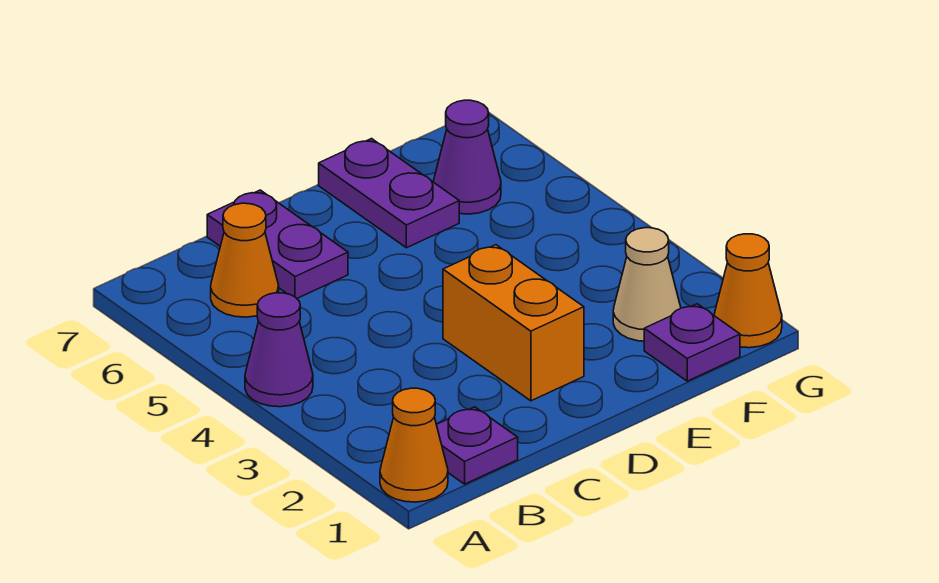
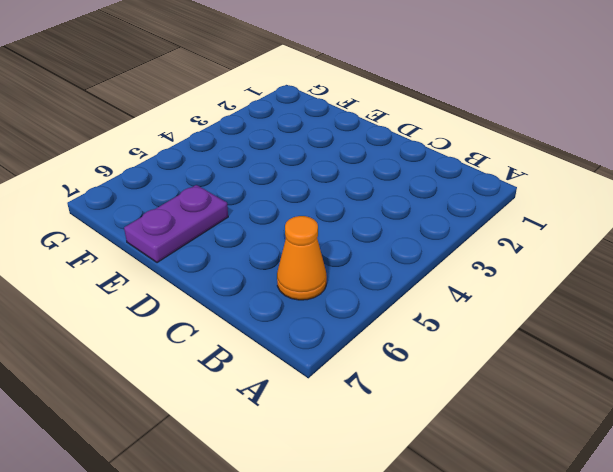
none -> orange cone A1 level 1
none -> purple cone A4 level 1

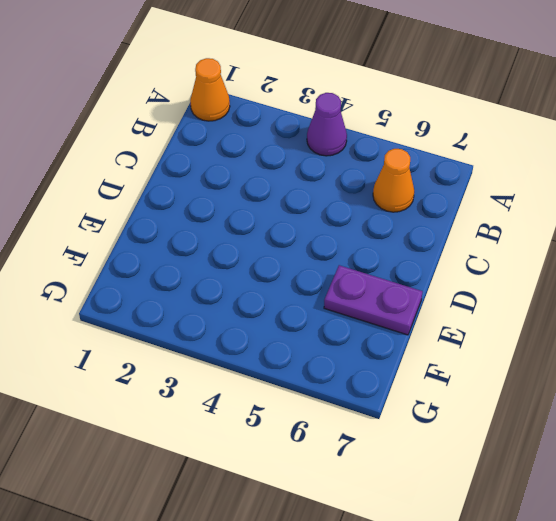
none -> purple plate B1 level 1
none -> purple plate C6:C7 level 1

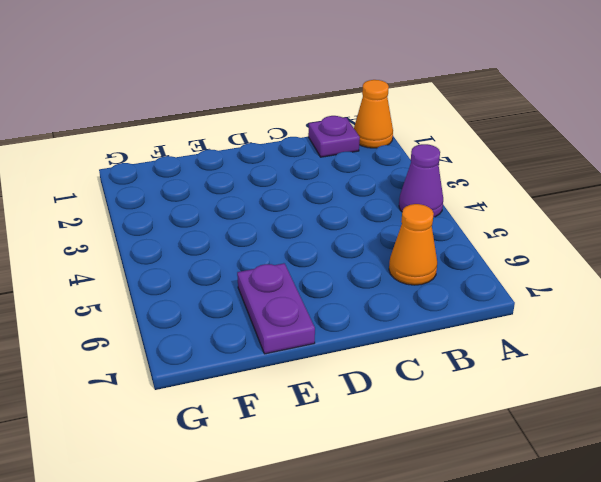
none -> purple plate C6:C7 level 1
none -> orange brick D2:D3 level 1

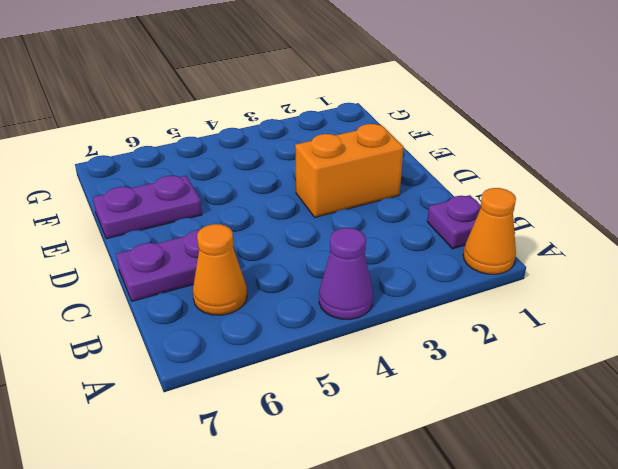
none -> purple plate F1 level 1
none -> tan cone F2 level 1

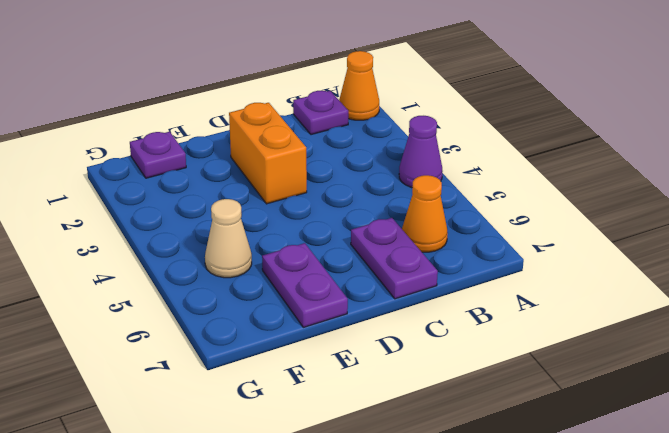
tan cone F5 level 1 -> tan cone F2 level 1
none -> purple cone F6 level 1
none -> orange cone G1 level 1

